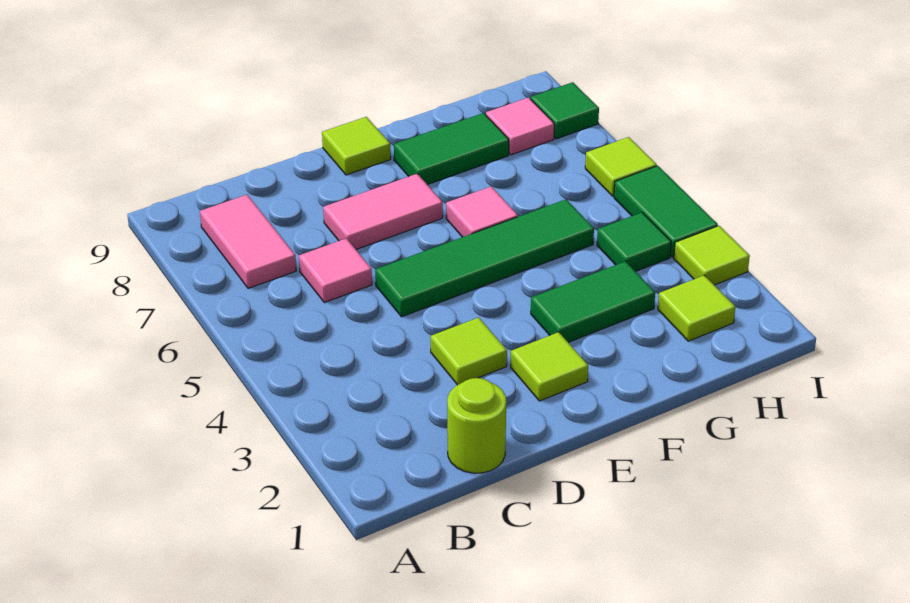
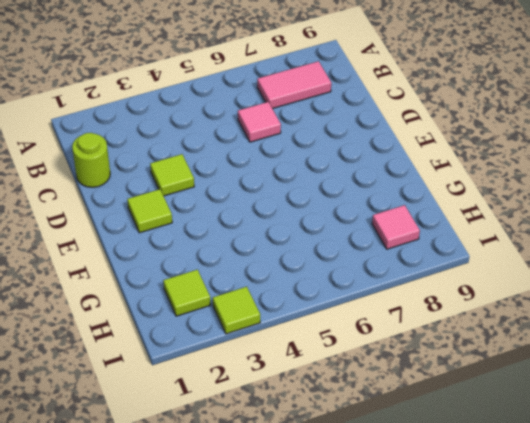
none -> green tile D5:G5 level 1
none -> pink tile D7:E7 level 1
none -> lime tile E9 level 1

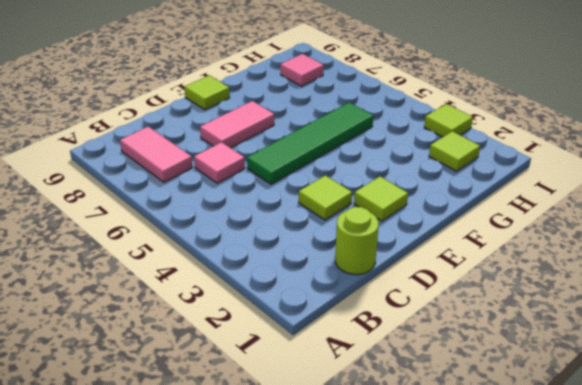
none -> green tile F3:G3 level 1
none -> pink tile F6 level 1
none -> green tile F8:G8 level 1

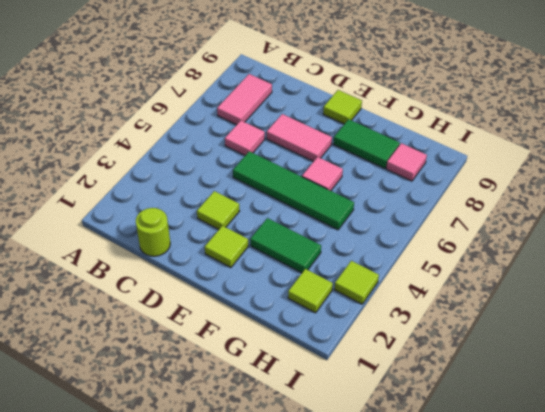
none -> green tile H4 level 1
none -> green tile I4:I5 level 1
none -> lime tile I6 level 1

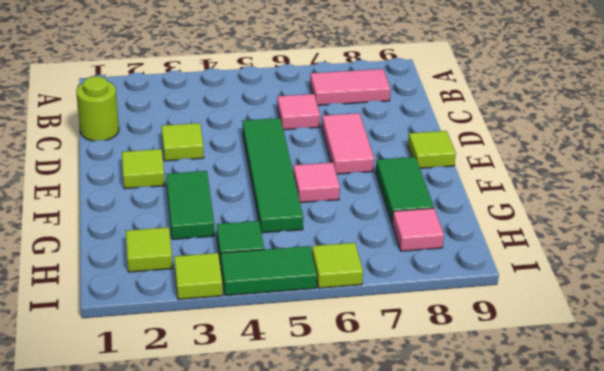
none -> green tile I8 level 1

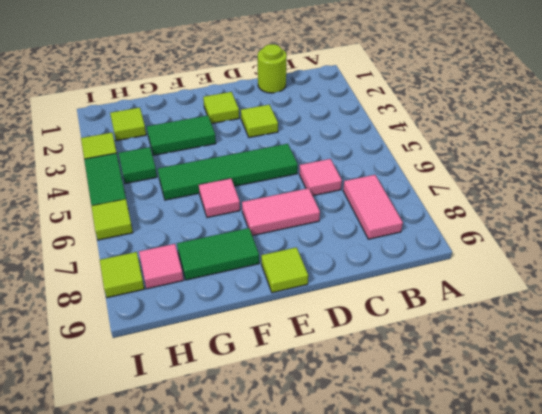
lime tile I8 level 1 -> green tile I8 level 1

